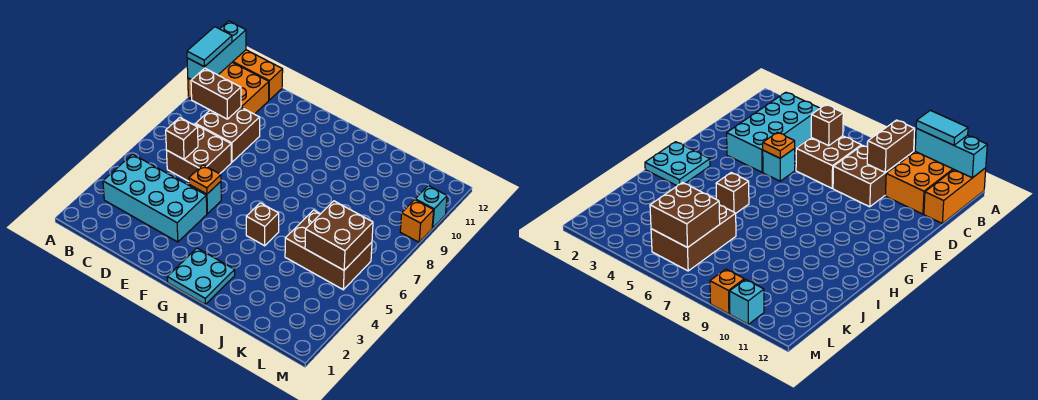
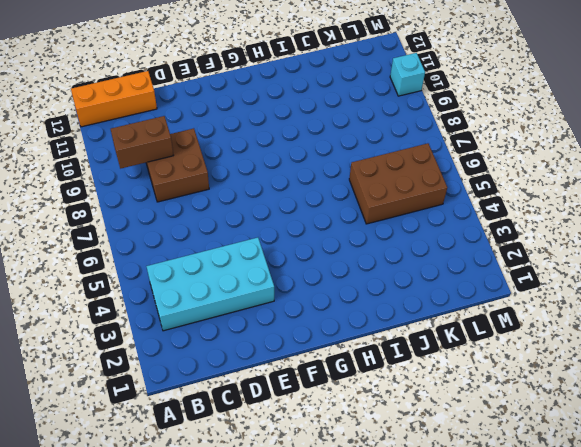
none -> orange brick A10:C11 level 1
none -> brown brick C6:D7 level 1
none -> cyan brick E5 level 1

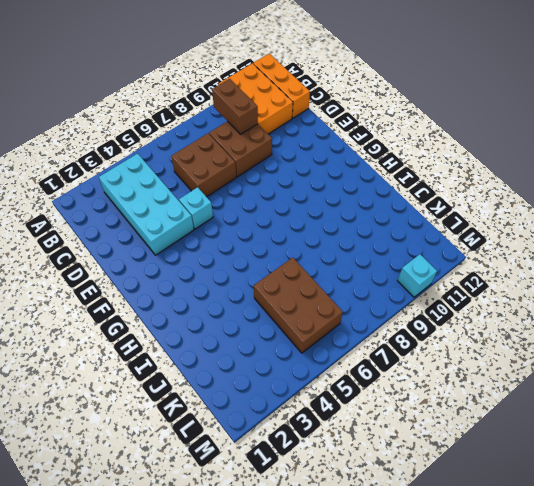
none -> cyan plate G1:H2 level 1
none -> brown brick H5 level 1
none -> orange brick M9 level 1

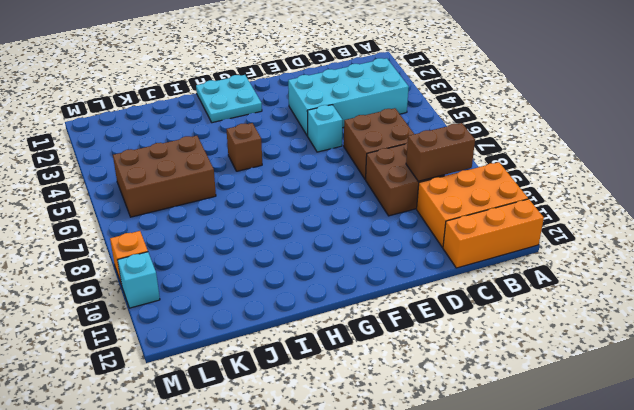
none -> cyan brick A10:A12 level 2
none -> brown brick C6 level 2
none -> orange plate E5 level 2

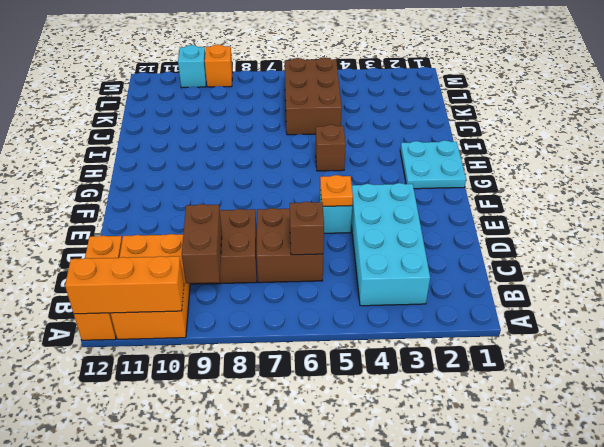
orange brick A10:A12 level 2 -> cyan brick A10:A12 level 2
none -> brown brick K5:L6 level 2
none -> cyan tile A10:A11 level 3

